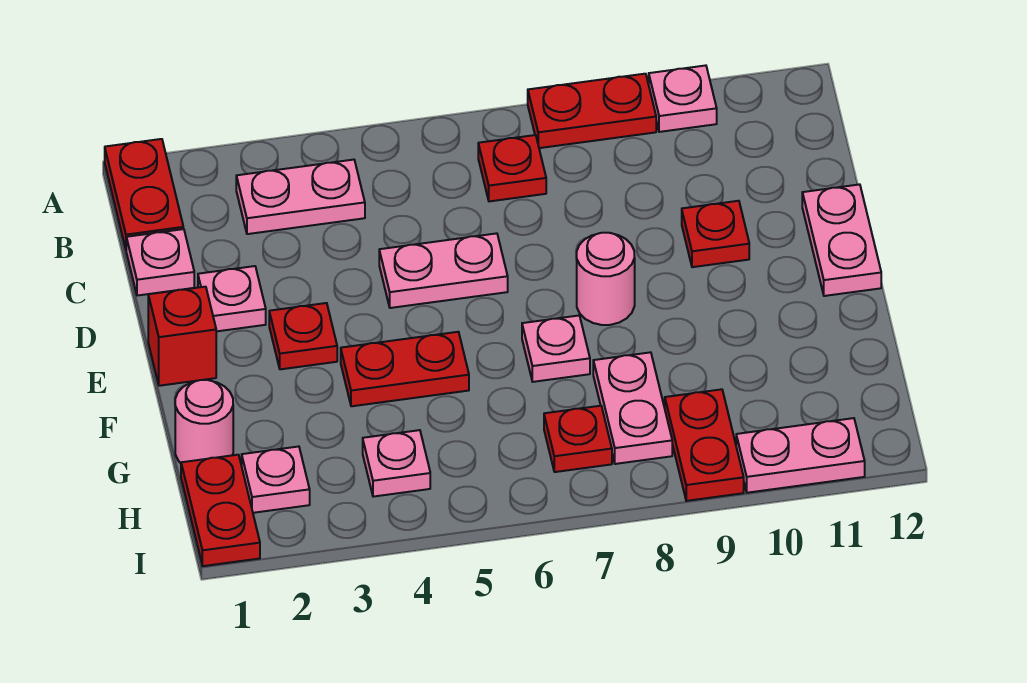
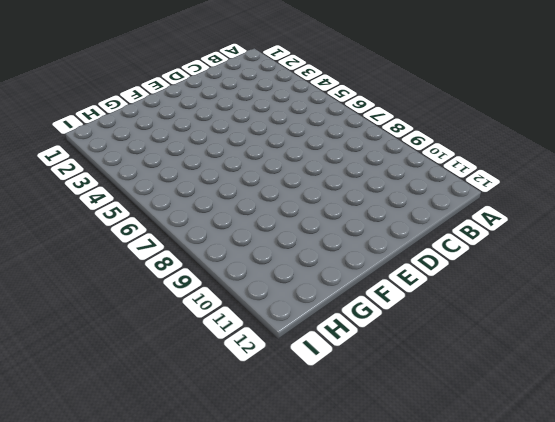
none -> red plate A1:B1 level 1
none -> red plate A8:A9 level 1
none -> pink plate A10 level 1

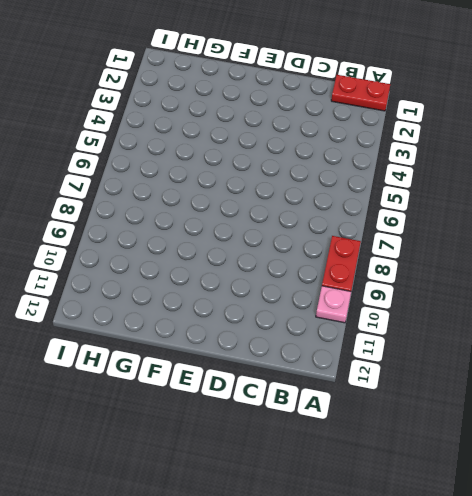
none -> pink plate B3:B4 level 1
none -> red plate B7 level 1
none -> pink plate C1 level 1

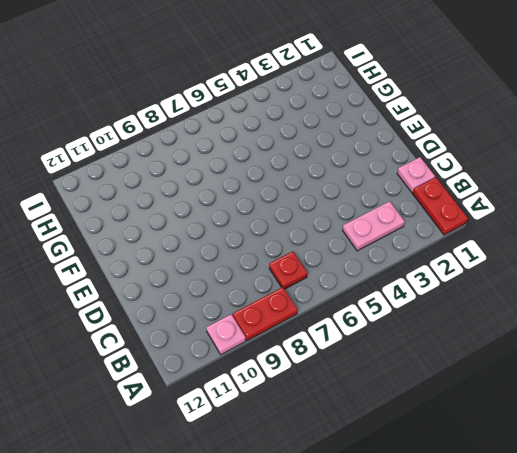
none -> pink plate D2 level 1
none -> pink plate D5:D6 level 1
none -> red plate D10 level 1

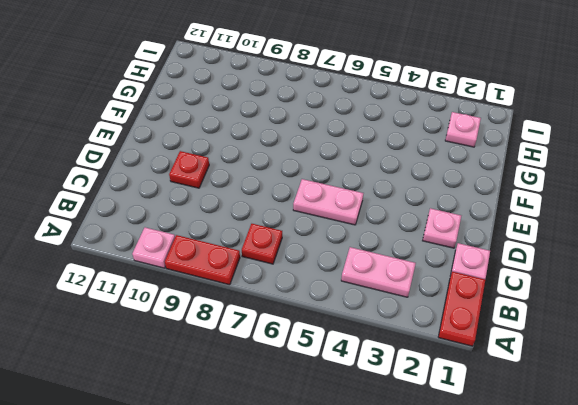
none -> pink plate D12:E12 level 1
none -> red brick E1 level 1
none -> red plate E3 level 1

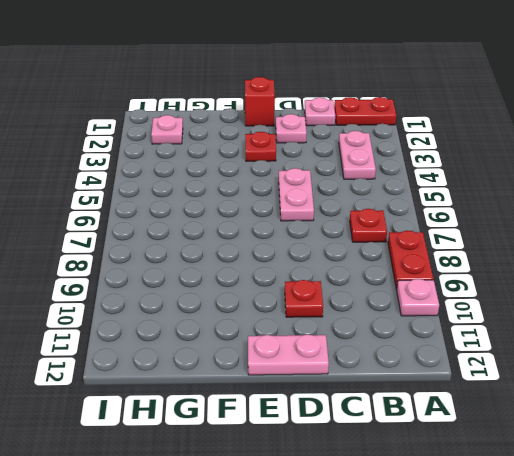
none -> pink round brick E8 level 1
none -> red plate F4:F5 level 1
none -> pink plate F7 level 1

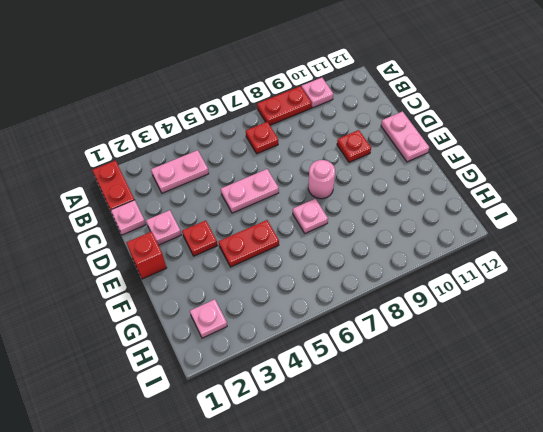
none -> pink round brick G1 level 1
none -> pink plate G8:H8 level 1
none -> red plate H1:I1 level 1

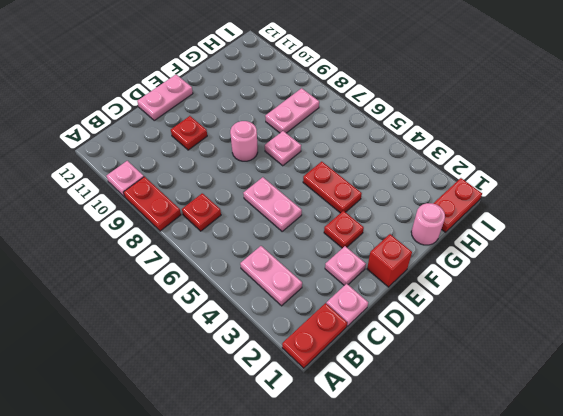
none -> pink plate H2 level 1
none -> pink plate H4 level 1
none -> red plate H7 level 1

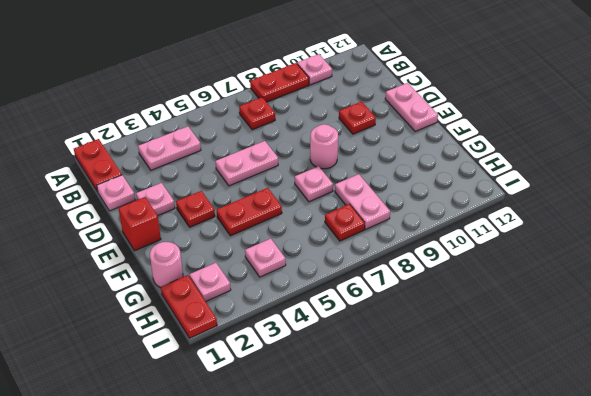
none -> red plate H9:I9 level 1
none -> pink plate I10:I11 level 1

